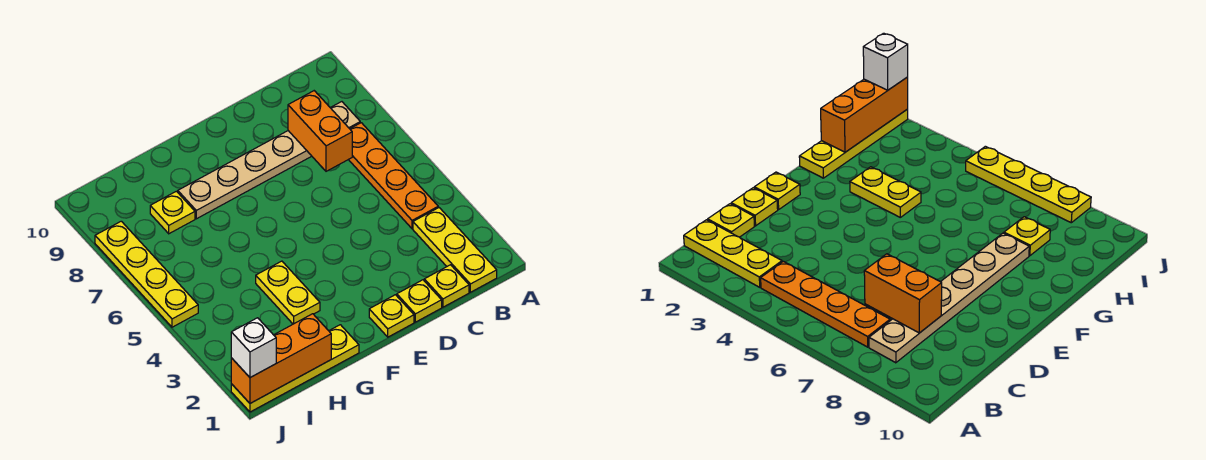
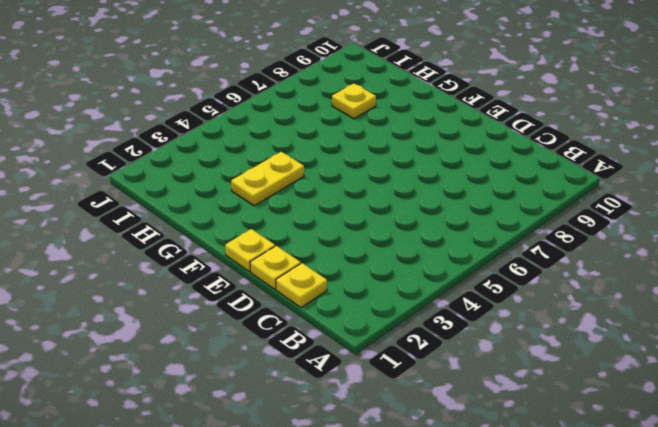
none -> yellow plate B1:B3 level 1
none -> orange plate B4:B7 level 1
none -> tan plate B8:G8 level 1

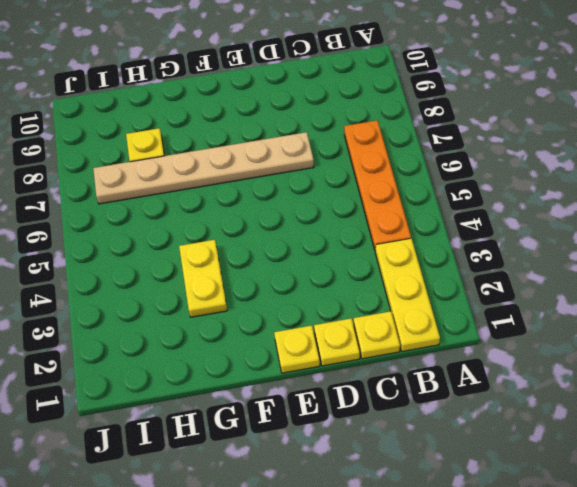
tan plate D7:I7 level 1 -> tan plate B8:G8 level 1
none -> yellow plate G1:J1 level 1
none -> yellow plate J5:J8 level 1
none -> orange brick C7:C8 level 2

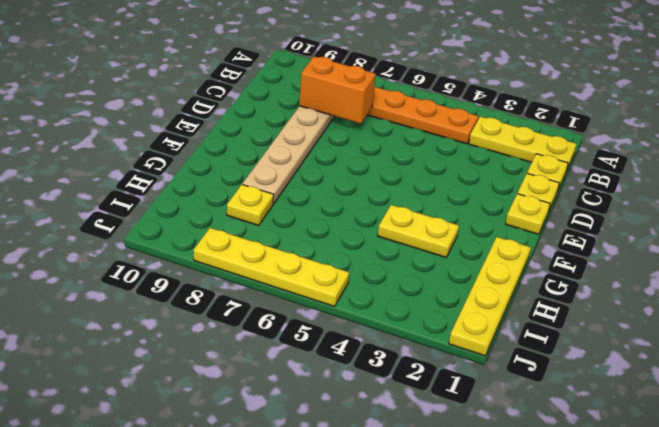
none -> orange brick H1:J1 level 2
none -> white brick J1 level 3

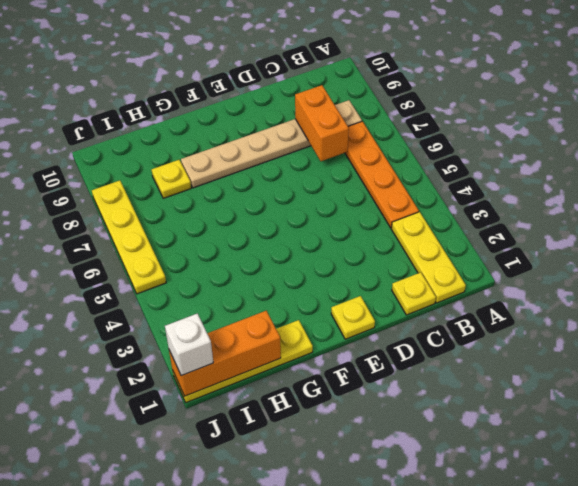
none -> yellow plate D1 level 1
none -> yellow plate G3:G4 level 1

